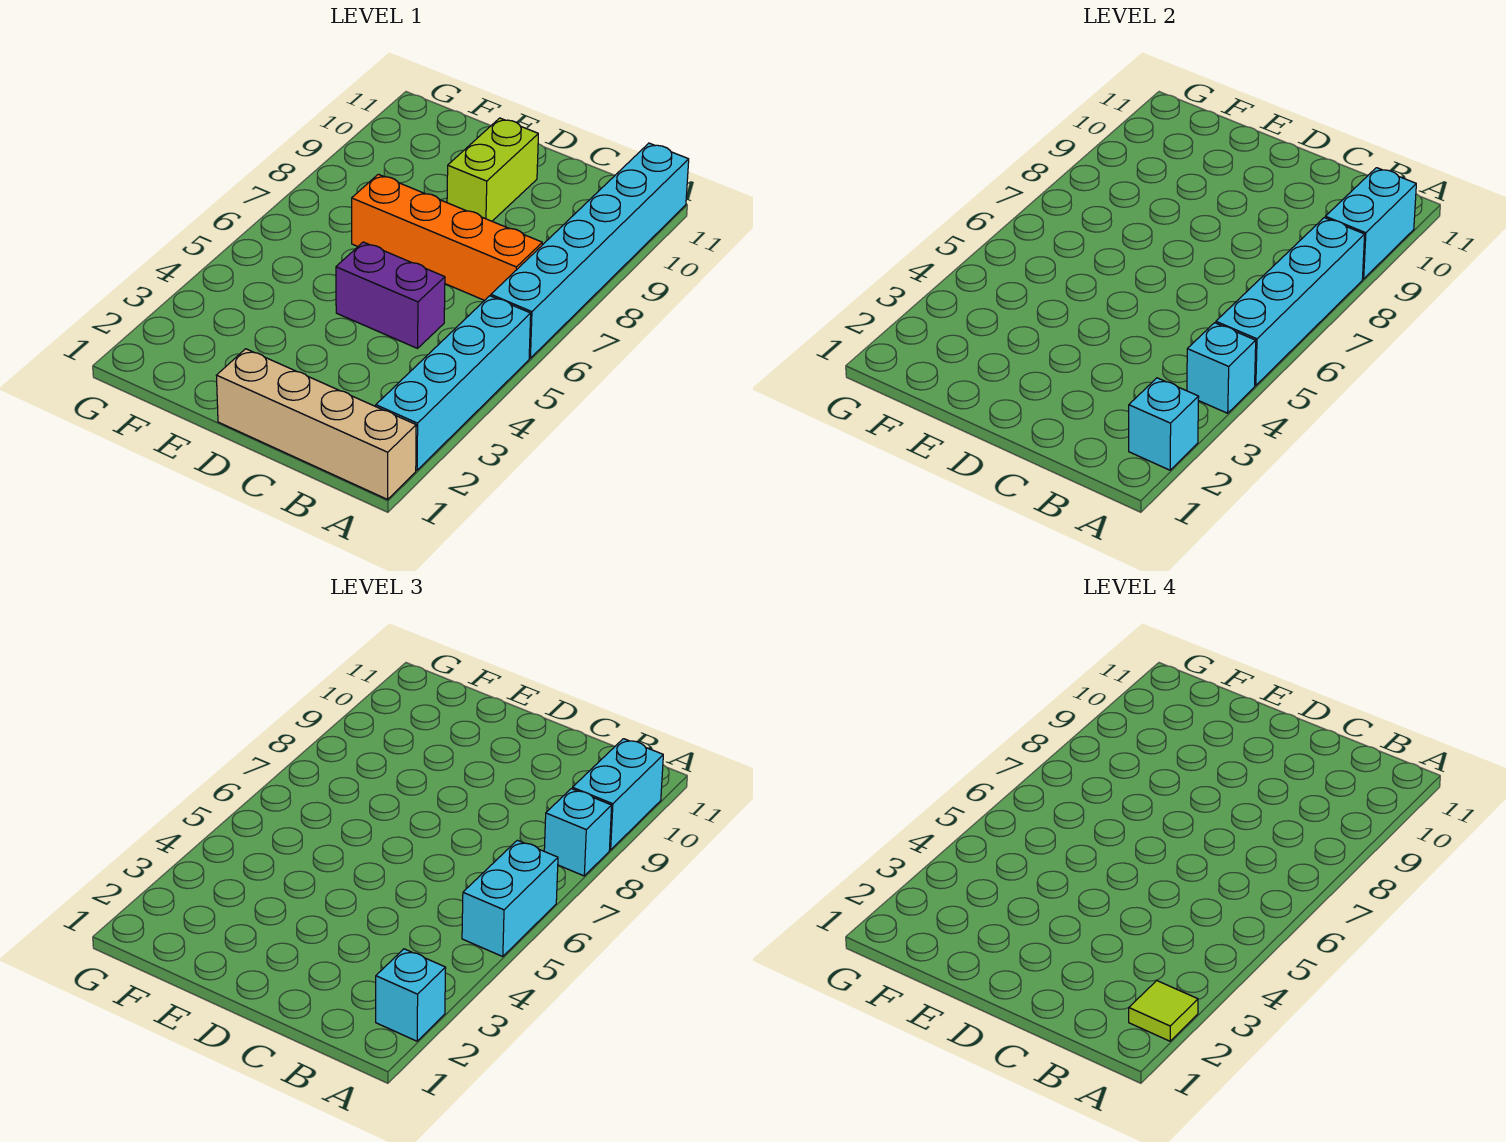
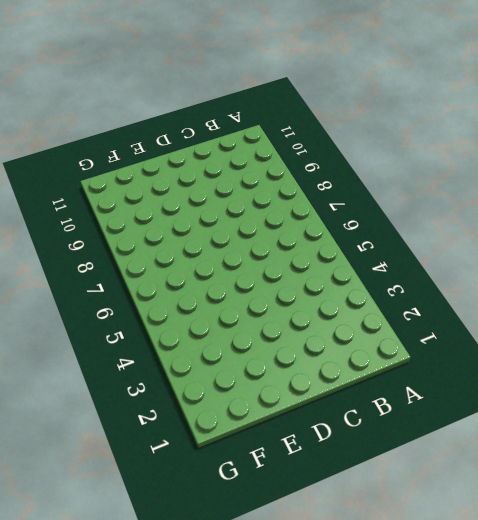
none -> tan brick A1:D1 level 1
none -> cyan brick A2:A5 level 1
none -> cyan brick A6:A11 level 1

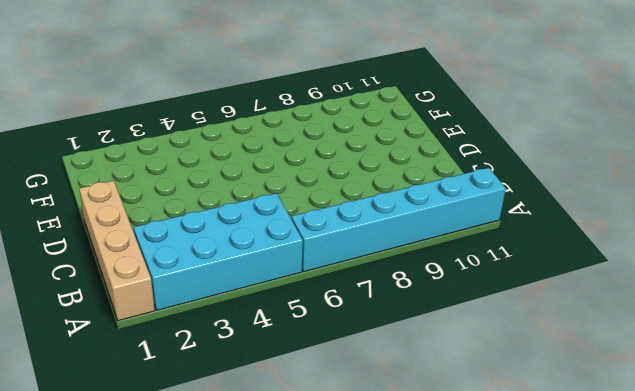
cyan brick A2:B5 level 1 -> cyan brick A2:A5 level 1
none -> orange brick B7:E7 level 1
none -> purple brick C5:D5 level 1
none -> lime brick D9:D10 level 1

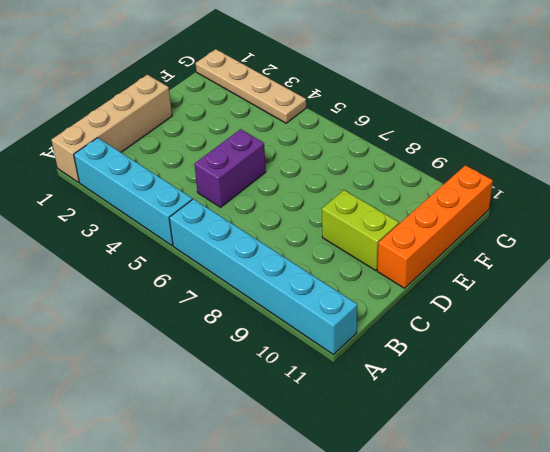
orange brick D11:G11 level 1 -> orange brick B7:E7 level 1
tan plate G1:G4 level 1 -> none
none -> cyan brick A2 level 2
none -> cyan brick A4 level 2
none -> cyan brick A5:A8 level 2

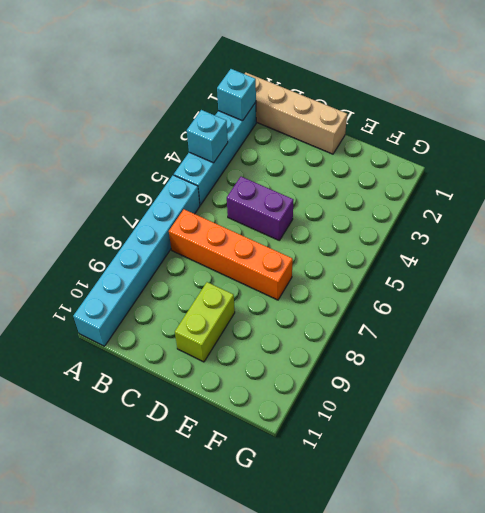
none -> cyan brick A5:A8 level 2
none -> cyan brick A9:A10 level 2
none -> cyan brick A2 level 3

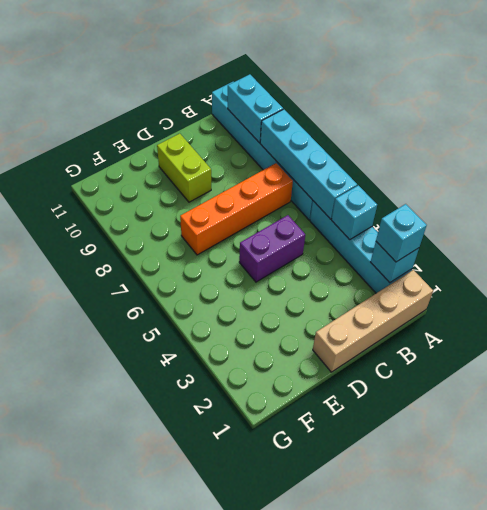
none -> cyan brick A5:A6 level 3
none -> cyan brick A8 level 3
none -> cyan brick A9:A10 level 3

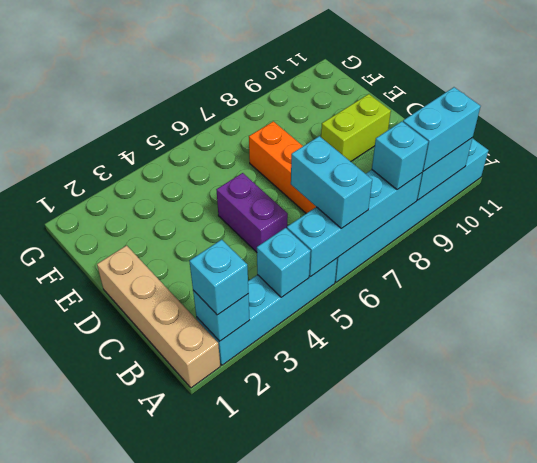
cyan brick A6:B6 level 3 -> cyan brick A5:A6 level 3
none -> lime tile A2 level 4

